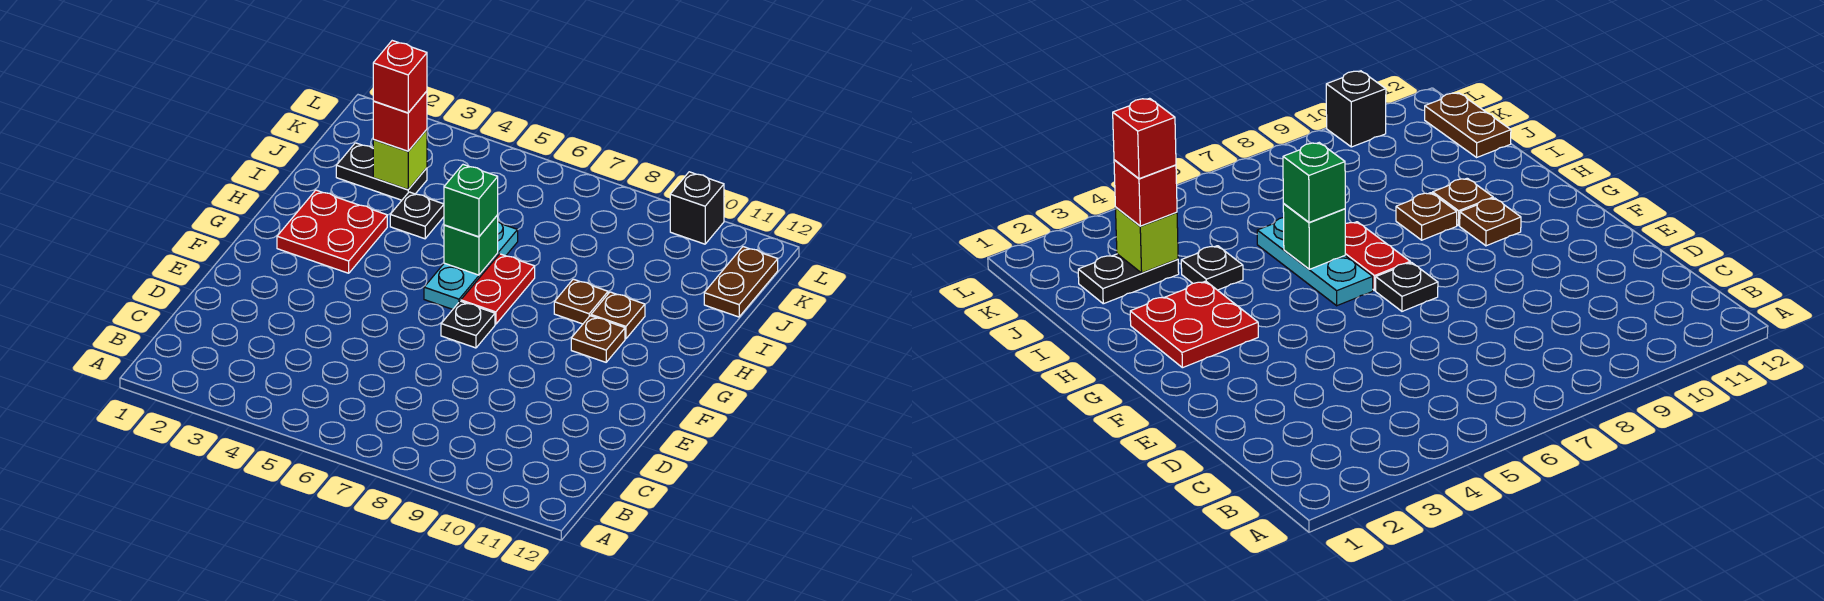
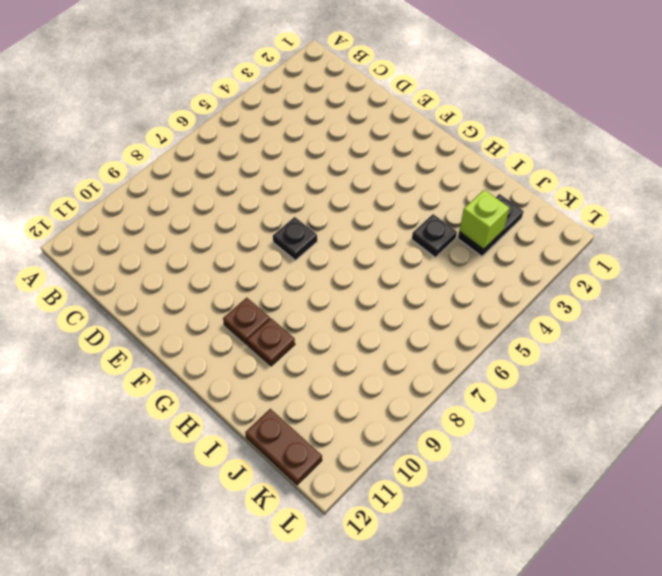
none -> red plate G2:H3 level 1
none -> cyan plate G6:I6 level 1
none -> red plate G7:H7 level 1

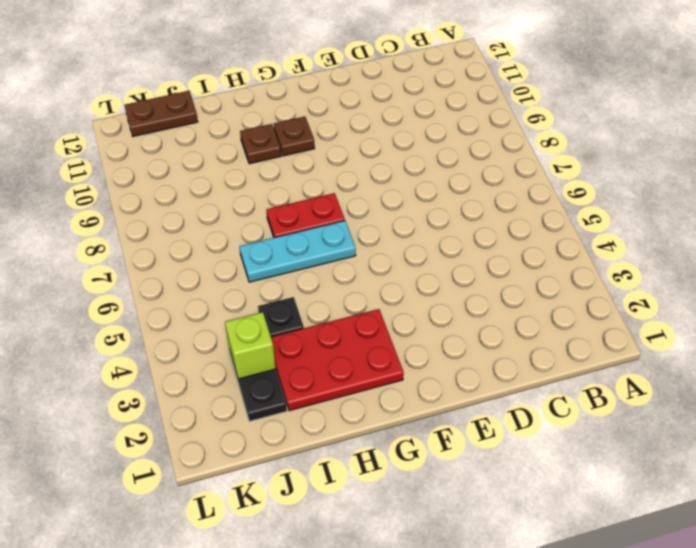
red plate G2:I3 level 1 -> red plate G2:H3 level 1
none -> black plate F7 level 1
none -> brown plate H9 level 1
none -> black brick L10 level 1

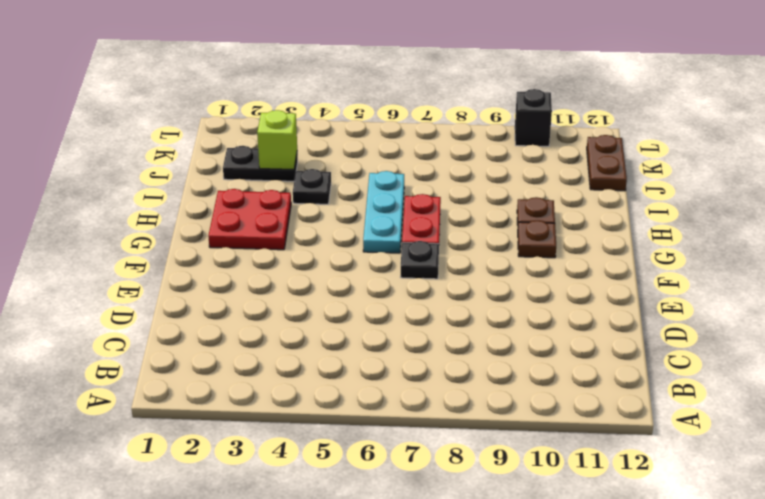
none -> brown plate H9 level 1
none -> green brick H6 level 2
none -> green brick H6 level 3

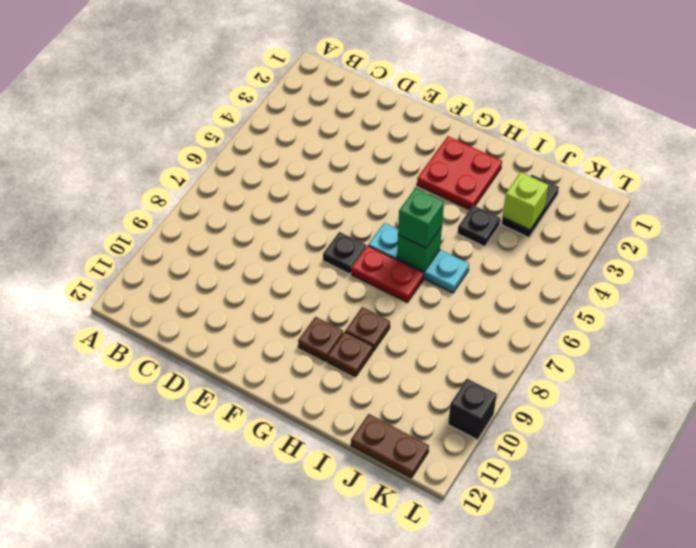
none -> red brick J3 level 3
none -> red brick J3 level 4

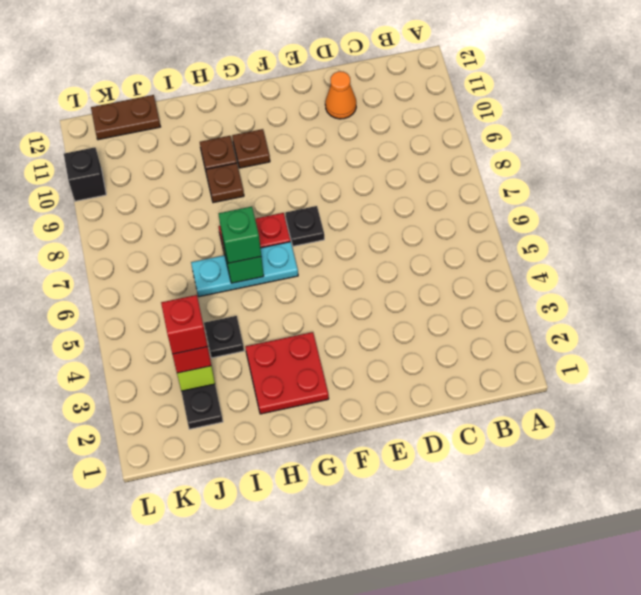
orange cone D11 level 1 -> none

